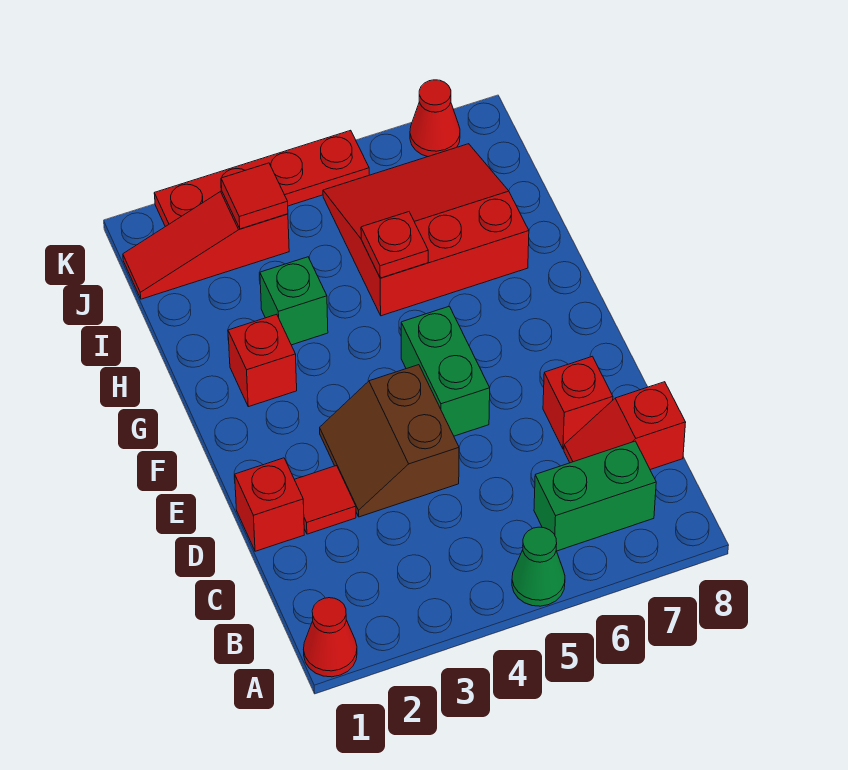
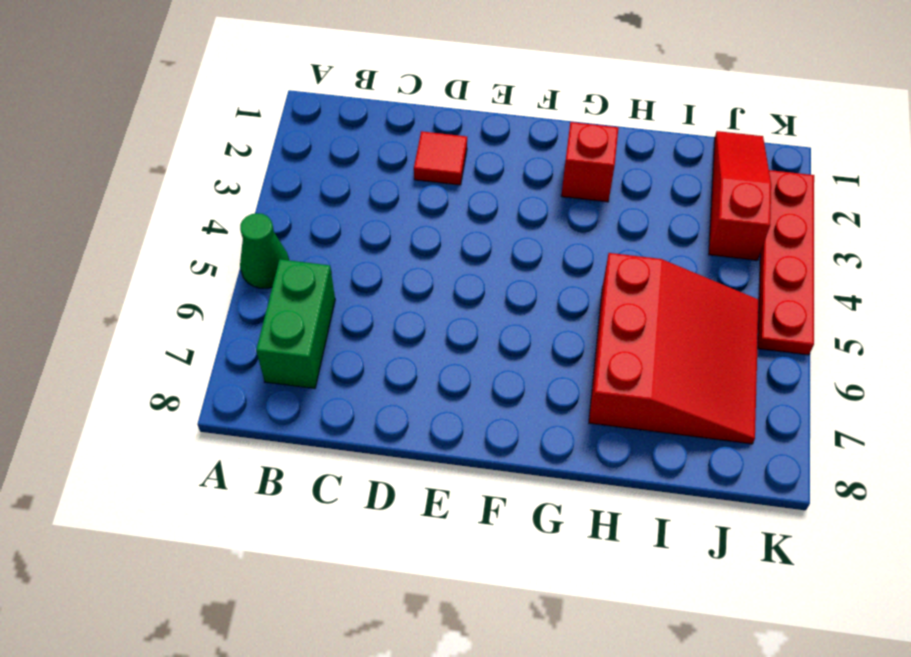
none -> red cone A1 level 1
none -> red slope C7:C8 level 1 top 8
none -> red brick D1 level 1

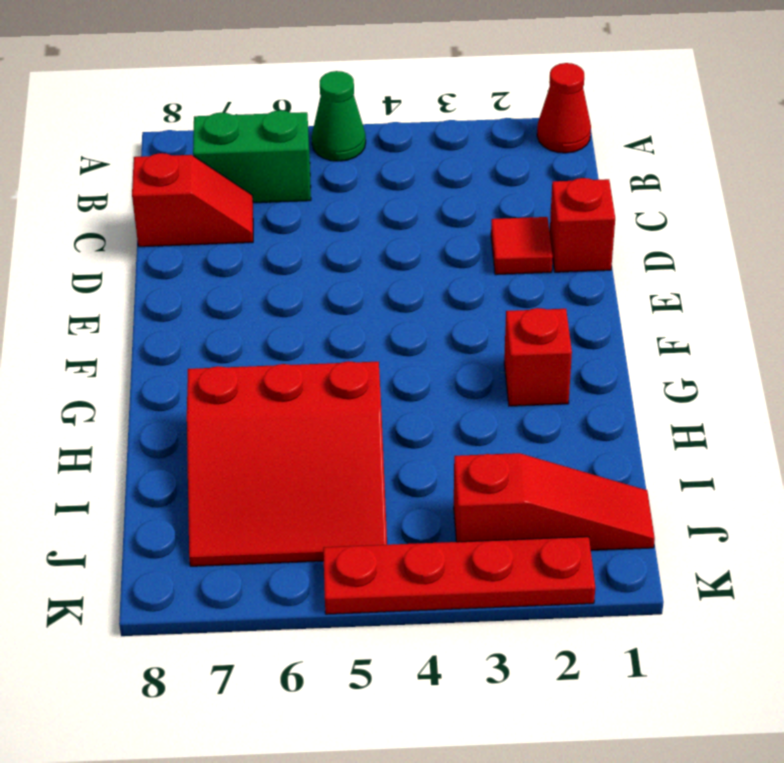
none -> brown slope D3:E4 level 1 top 4
none -> red brick D7 level 1
none -> green brick E5:F5 level 1

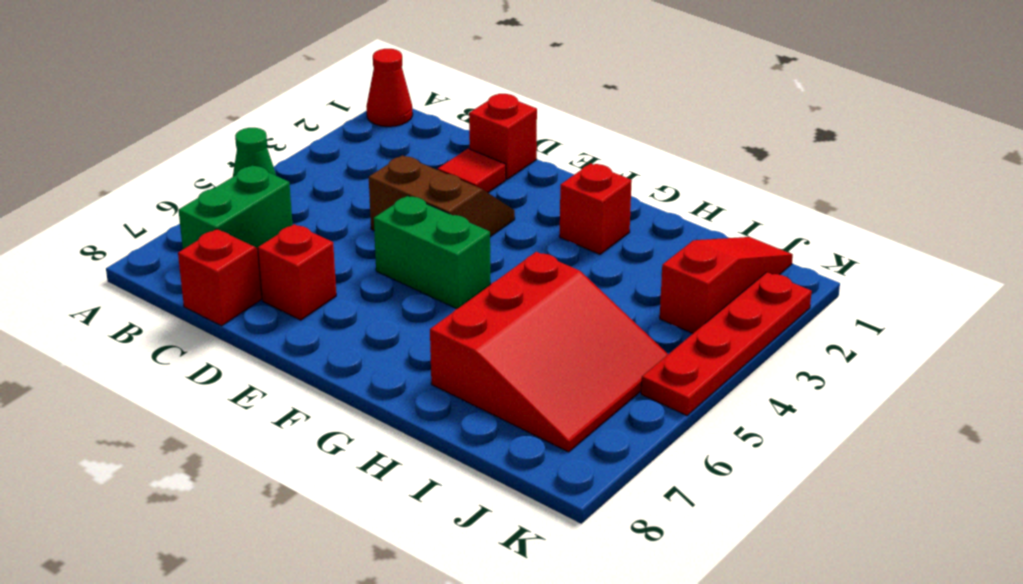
none -> green brick H3 level 1
none -> red cone K7 level 1
none -> red plate H5 level 2

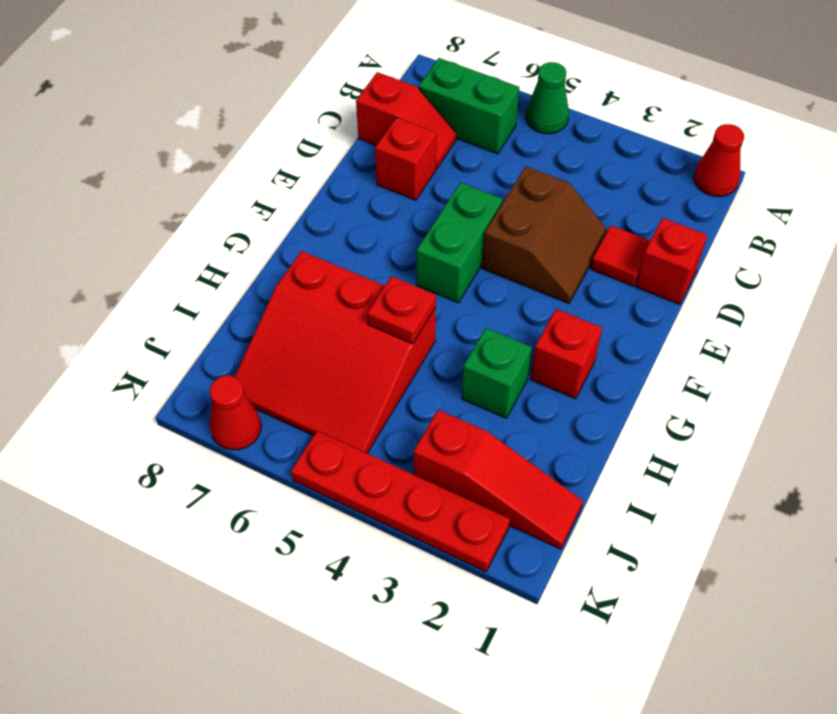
none -> red tile J3 level 2

